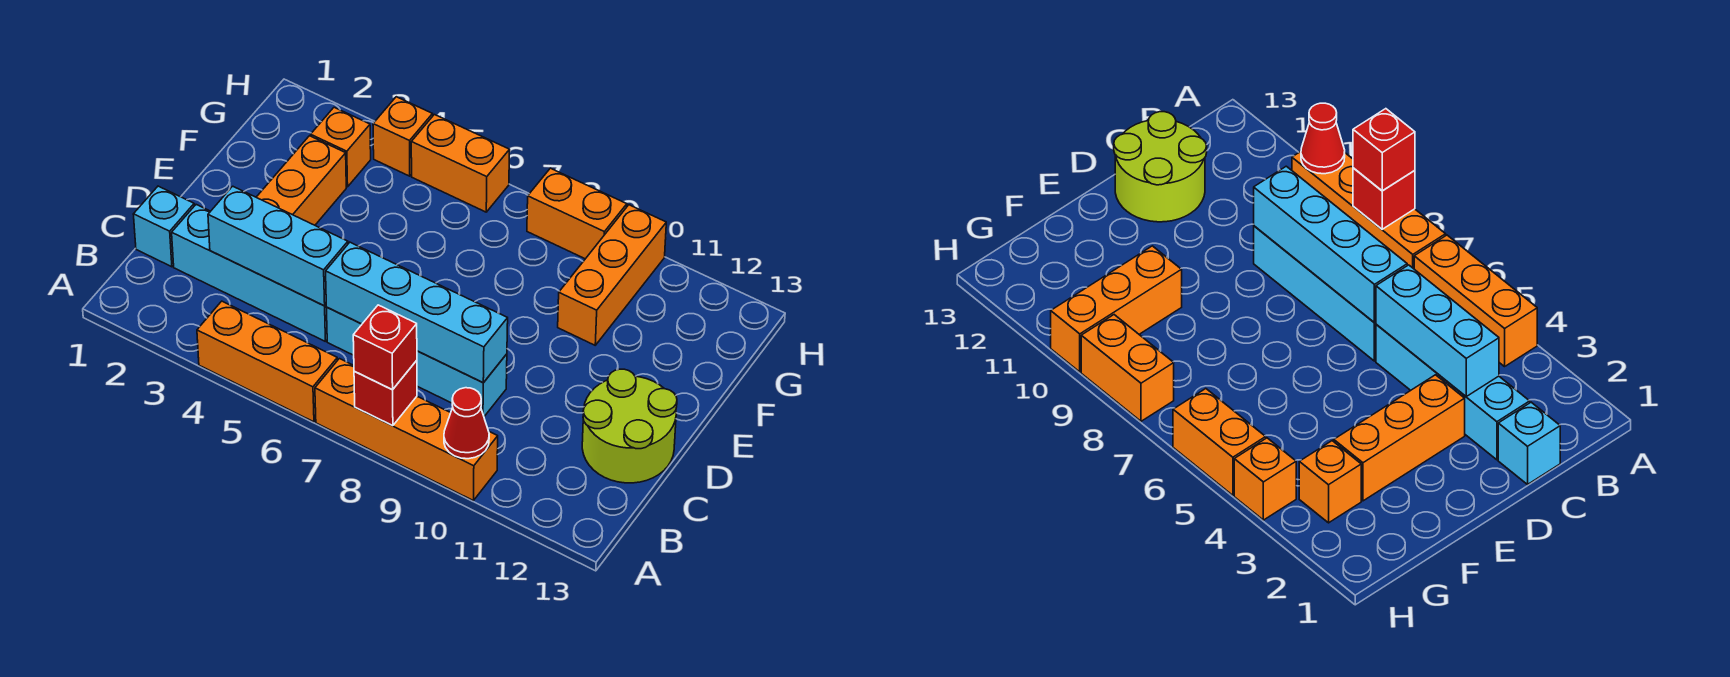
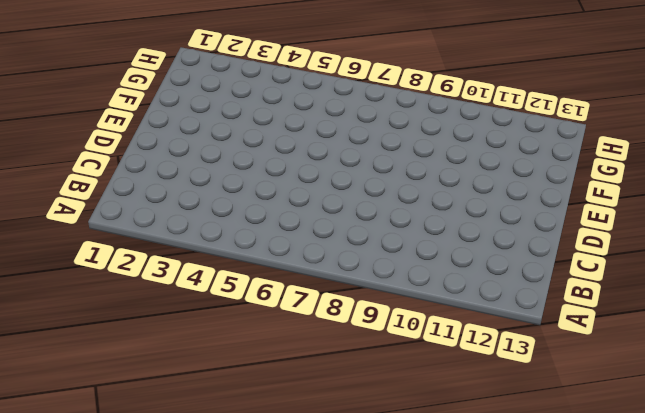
none -> orange brick A4:A6 level 1
none -> orange brick A7:A10 level 1
none -> cyan brick C1 level 1

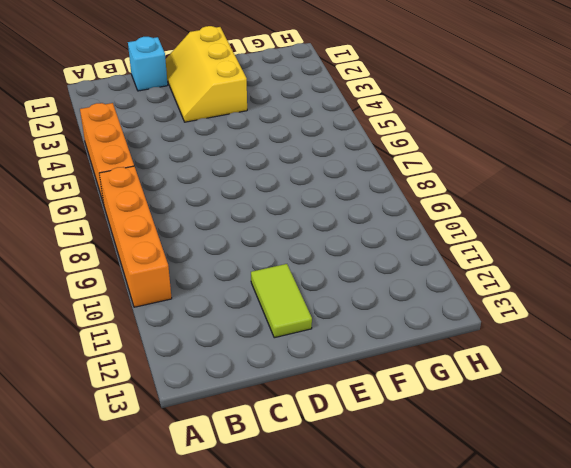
yellow slope D1:E3 level 1 top E -> orange brick D3:F3 level 1
lime tile D11:D12 level 1 -> lime round brick C12:D13 level 1
none -> cyan brick C2:C5 level 1
none -> cyan brick C6:C9 level 1
none -> orange brick F10:H10 level 1

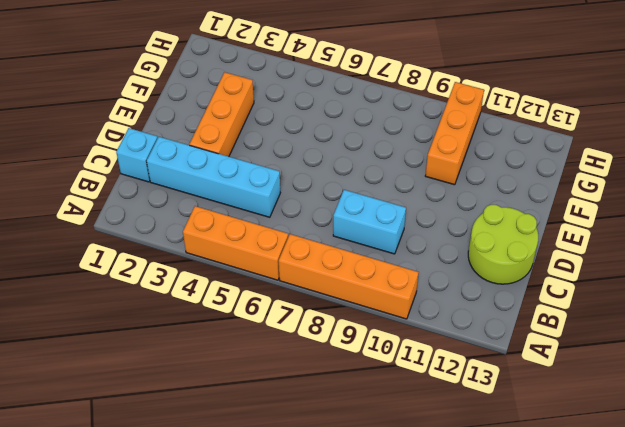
cyan brick C8:C9 level 1 -> cyan brick C6:C9 level 1
none -> orange brick G3 level 1
none -> orange brick H4 level 1
none -> orange brick H5:H6 level 1

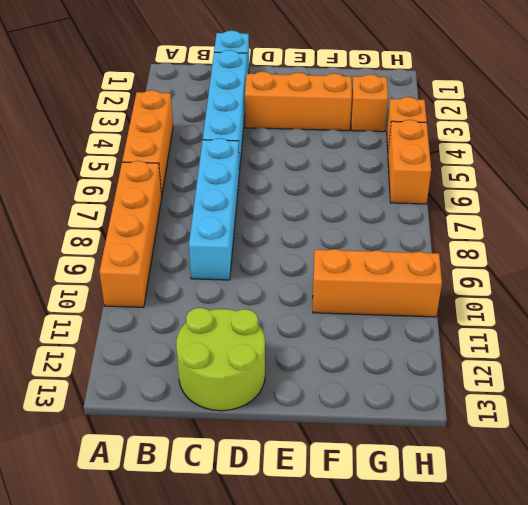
none -> orange brick H8:H9 level 1
none -> red brick A8 level 2
none -> red cone A10 level 2

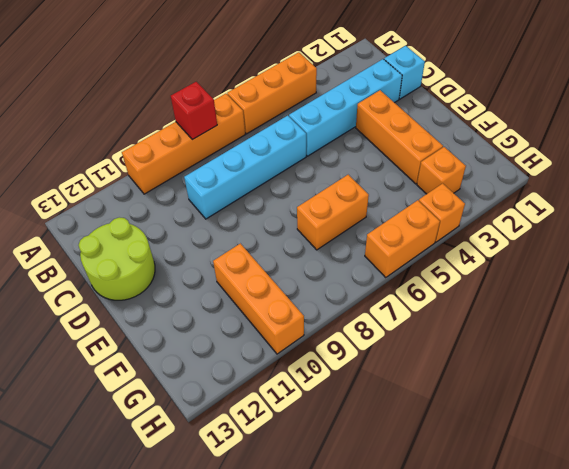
orange brick F6:F7 level 1 -> orange brick H8:H9 level 1
none -> red cone A10 level 2
none -> cyan brick C3:C5 level 2
none -> cyan brick C6:C9 level 2

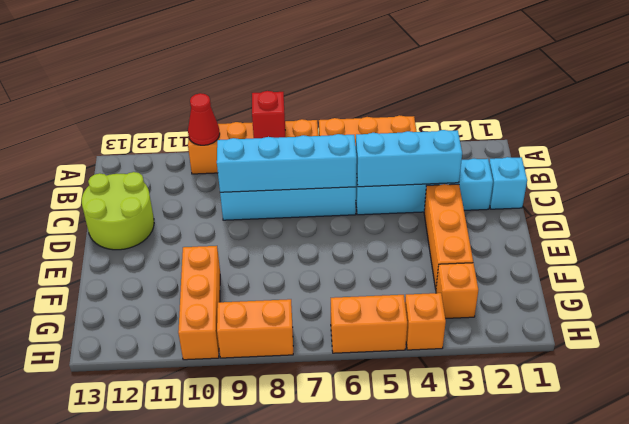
none -> red brick A8 level 3

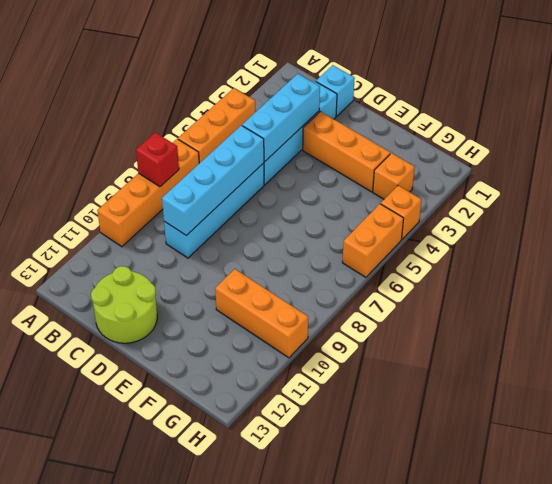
none -> orange brick H8:H9 level 1
none -> red cone A10 level 2
none -> red brick A8 level 3

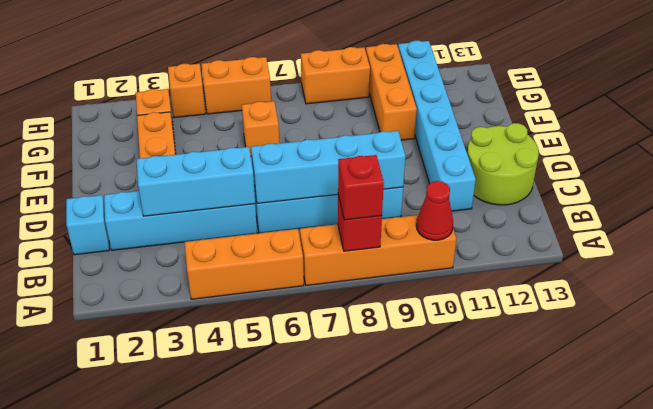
cyan brick C11:H11 level 1 -> none
orange brick F6 level 1 -> none

